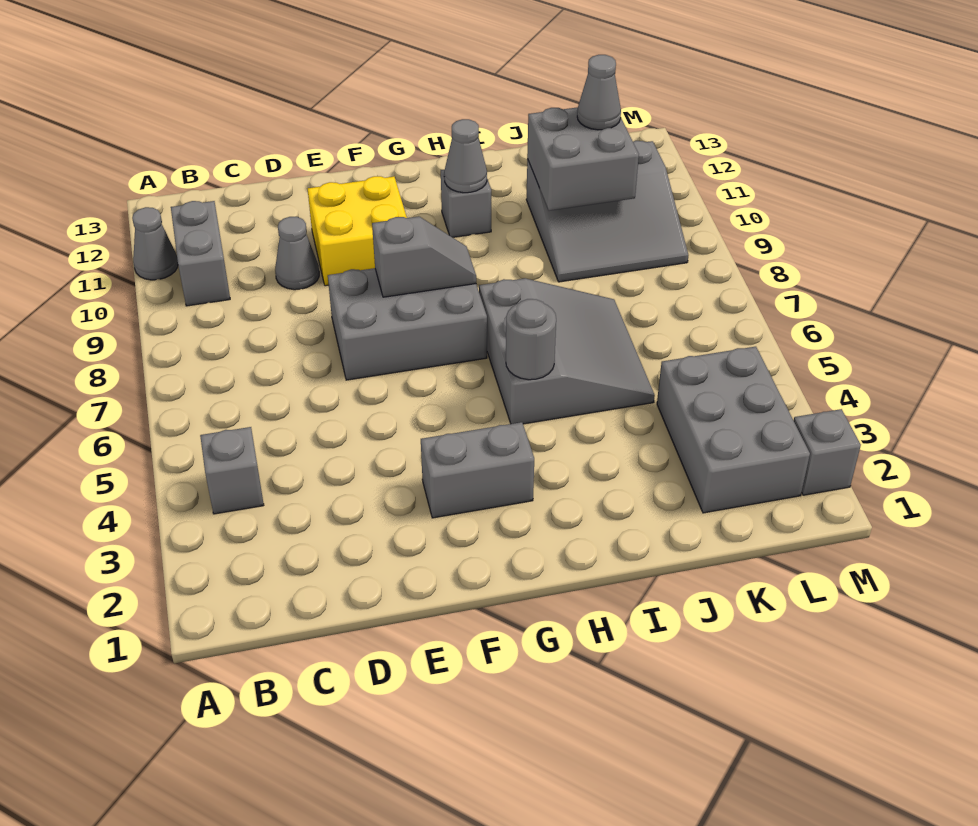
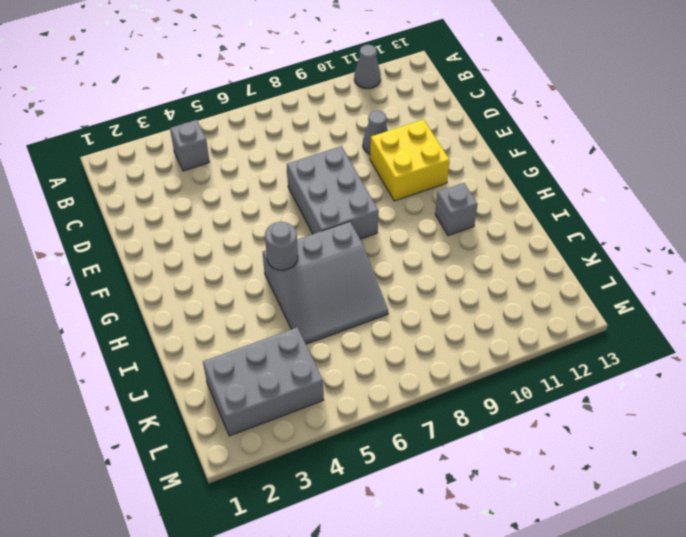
none -> grey brick B10:B11 level 1
none -> grey brick F3:G3 level 1
none -> grey slope J9:L11 level 1 top 11

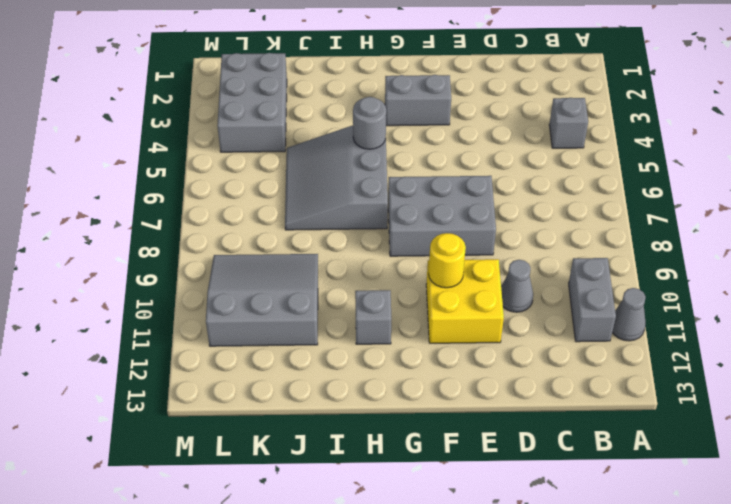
yellow round brick F10 level 2 -> none
none -> grey brick M2 level 1
none -> grey slope F8:G8 level 2 top F
none -> grey cone H11 level 2

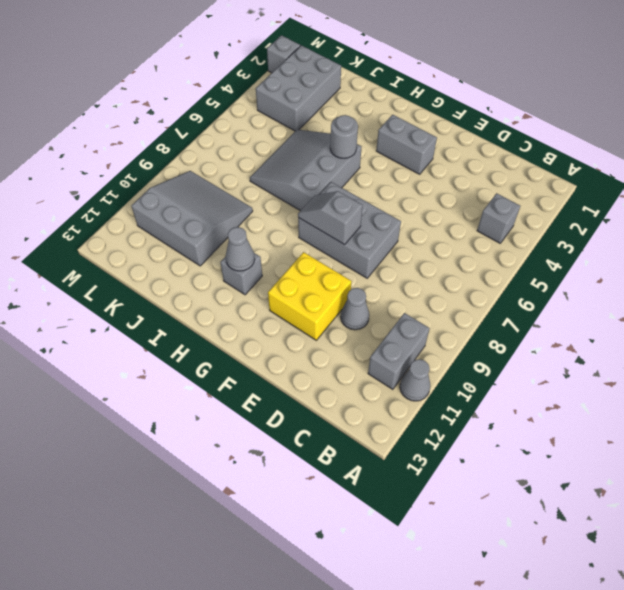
none -> grey brick J10:K11 level 2
none -> grey cone K11 level 3

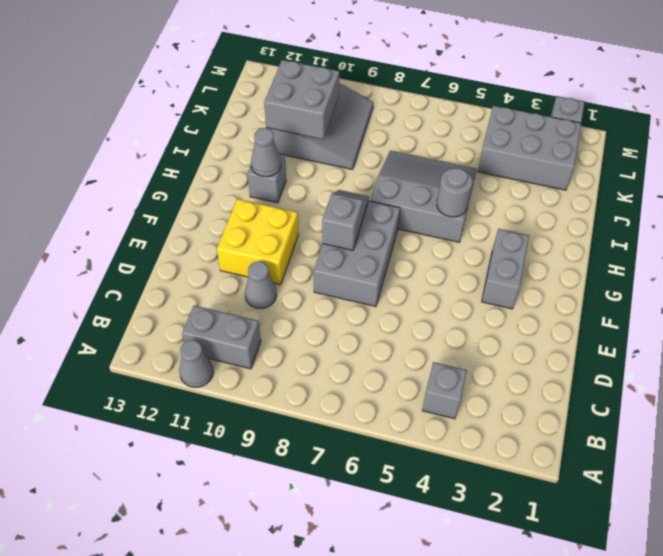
none -> grey cone K11 level 3

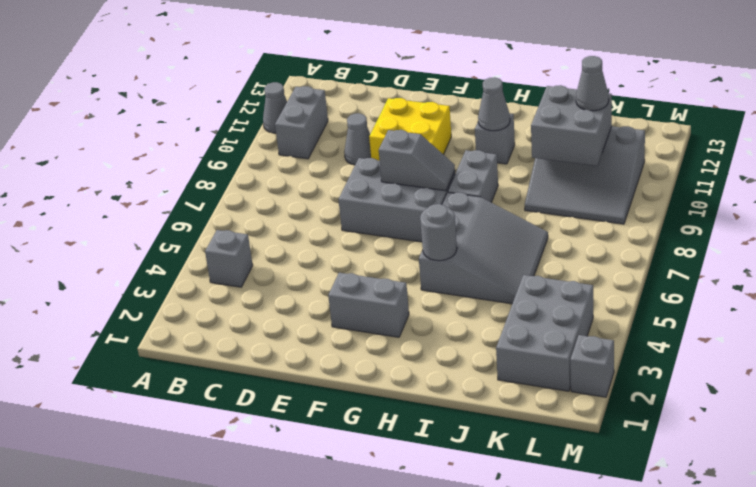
grey brick H8:H9 level 1 -> none

